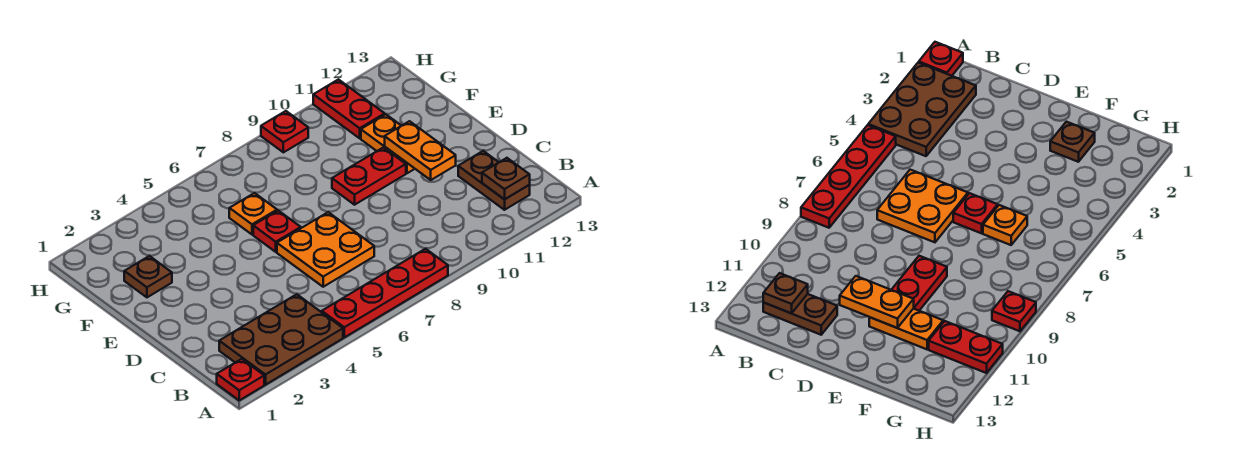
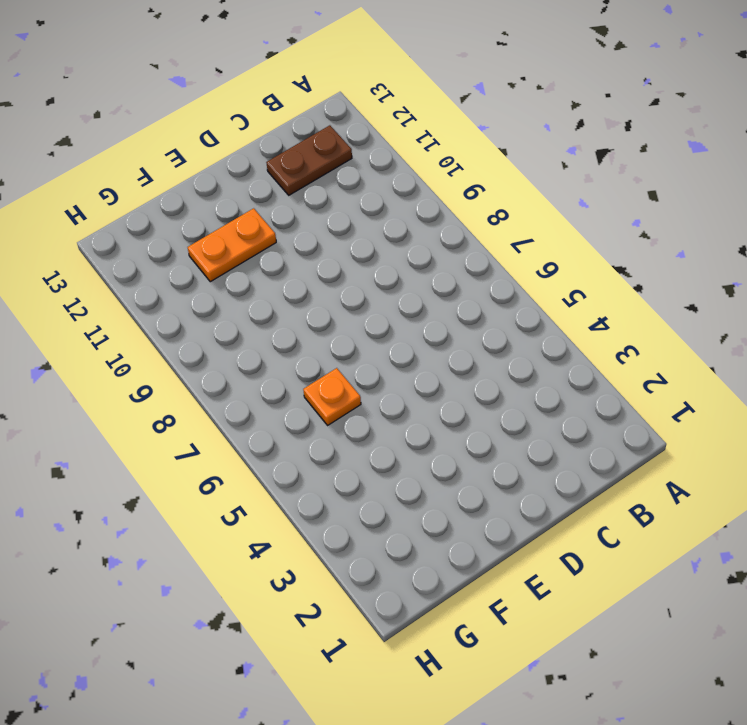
none -> red plate A1 level 1
none -> brown plate A2:B4 level 1
none -> red plate A5:A8 level 1

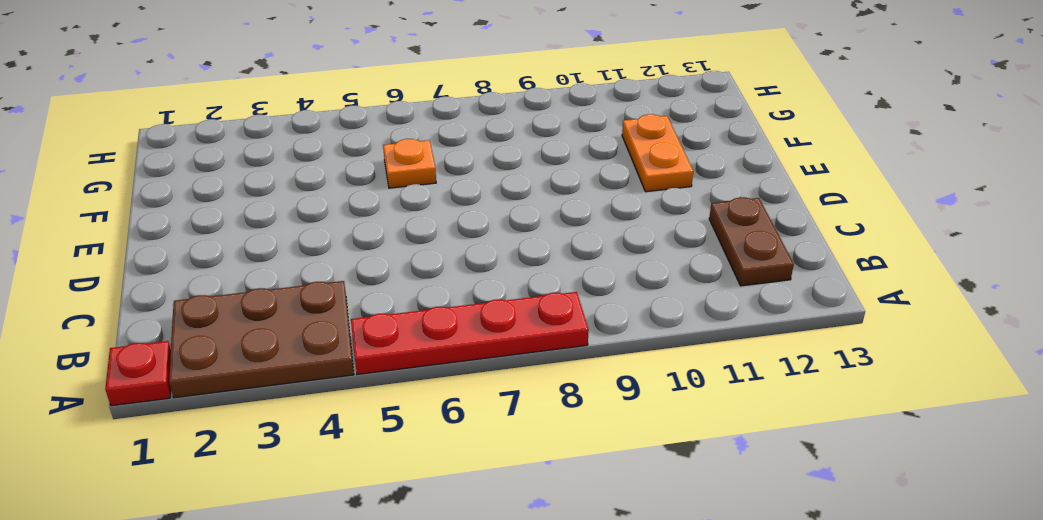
none -> orange plate C6:D7 level 1
none -> red plate E6 level 1
none -> red plate E9:E10 level 1

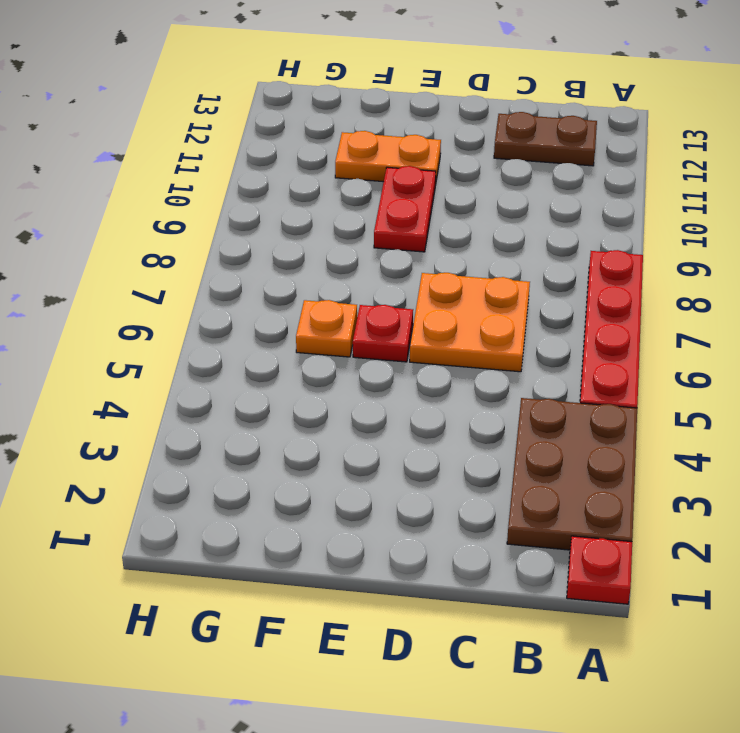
none -> brown plate F2 level 1
none -> red plate G11:H11 level 1
none -> red plate H9 level 1

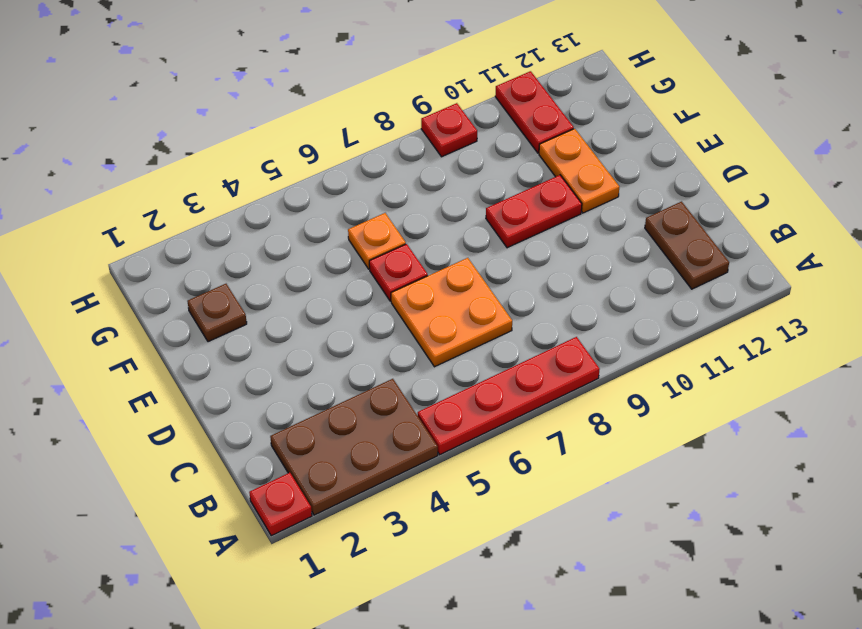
none -> brown plate B12 level 2
none -> orange plate D11:E11 level 2

